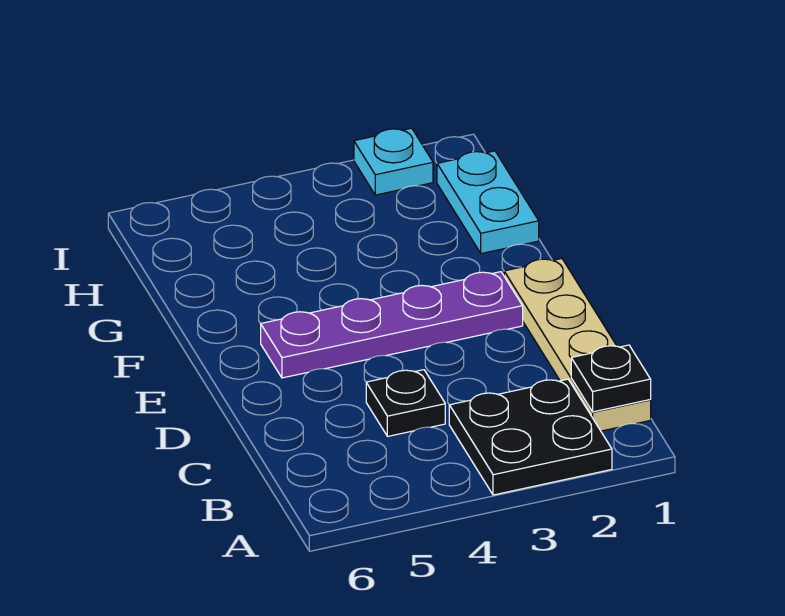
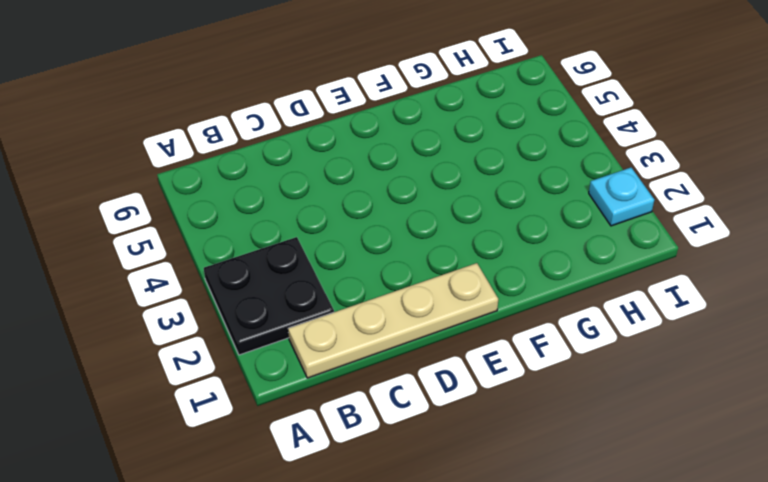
none -> black plate C4 level 1
none -> purple plate E2:E5 level 1

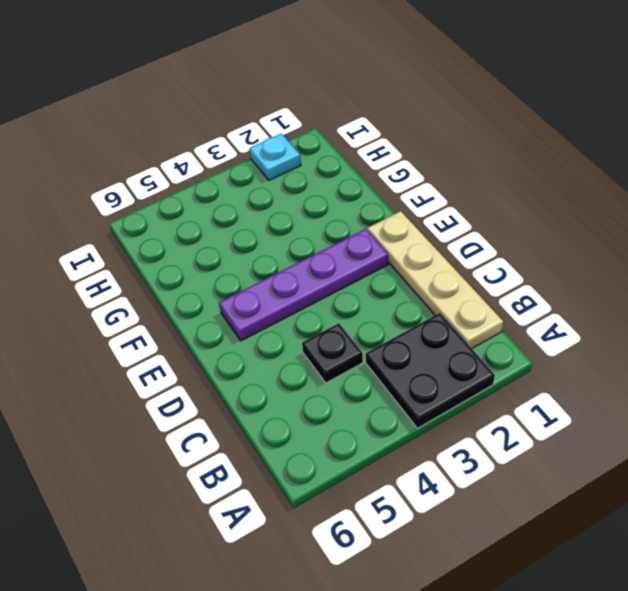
none -> cyan plate G1:H1 level 1
none -> black plate B1 level 2

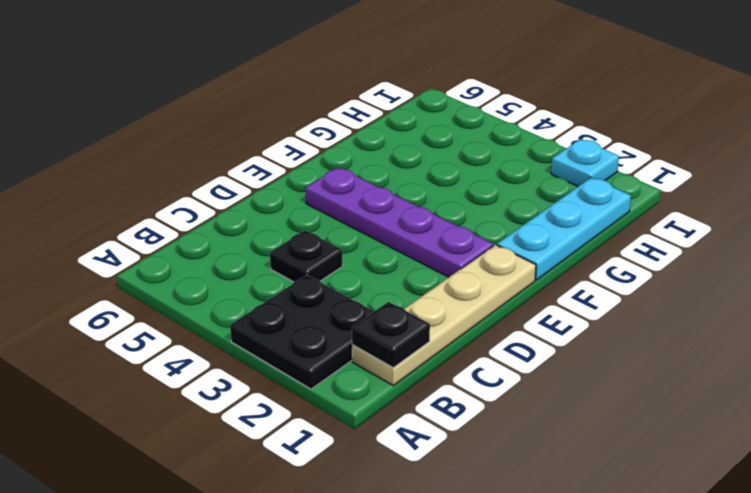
cyan plate F1:H1 level 1 -> cyan plate G1:H1 level 1

